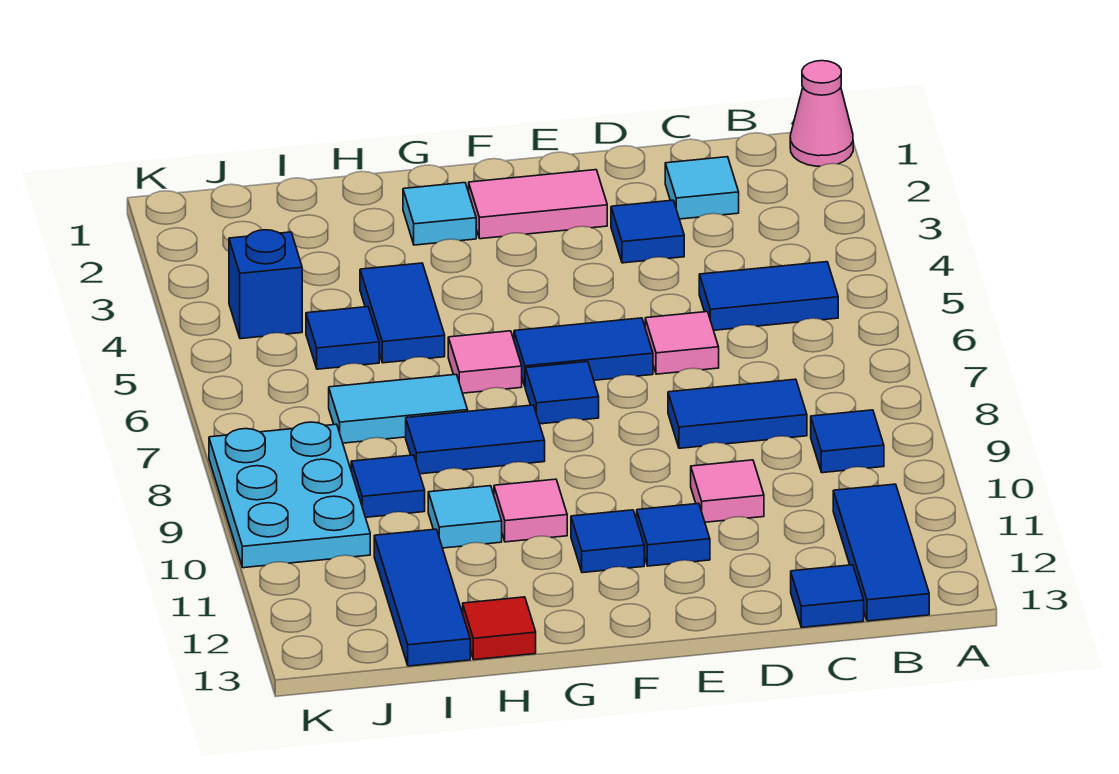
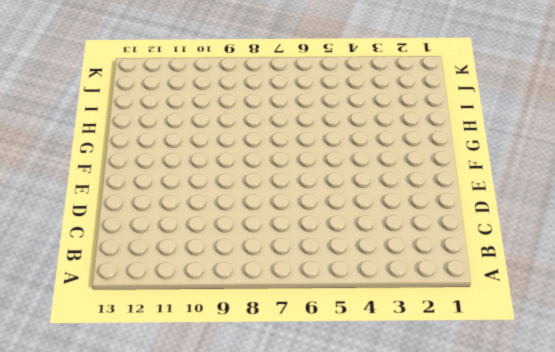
none -> pink cone A1 level 1
none -> blue tile B5:C5 level 1
none -> blue tile B9 level 1

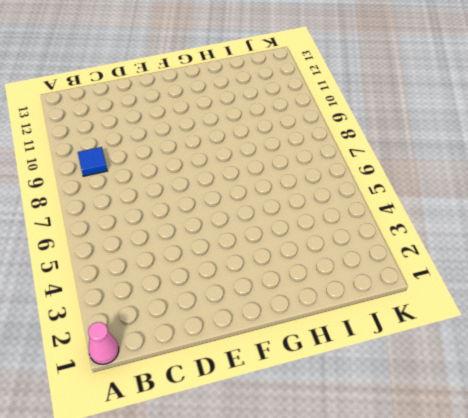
none -> blue tile B5:C5 level 1
none -> blue tile B11:B13 level 1
none -> cyan tile C2 level 1

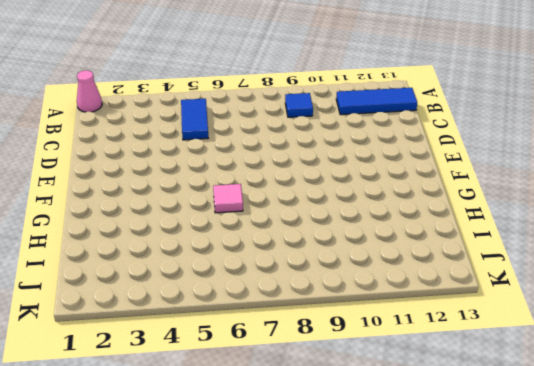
none -> cyan tile C2 level 1
none -> blue tile C8:D8 level 1
none -> blue tile C13 level 1

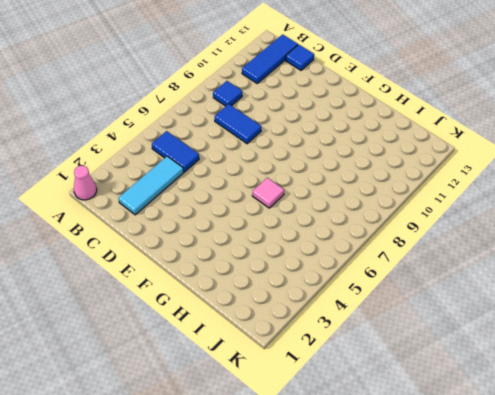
cyan tile C2:C4 level 1 -> cyan tile C2 level 1
none -> blue tile D3 level 1
none -> pink tile D6 level 1
none -> pink tile D10 level 1

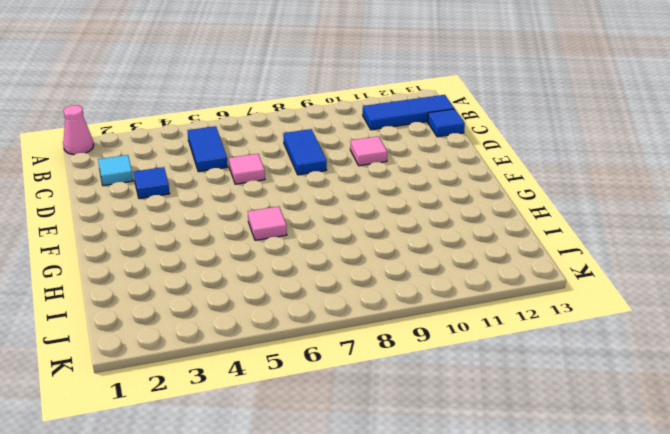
none -> blue tile B9 level 1
none -> pink tile E2:F2 level 1
none -> blue tile E6:F6 level 1

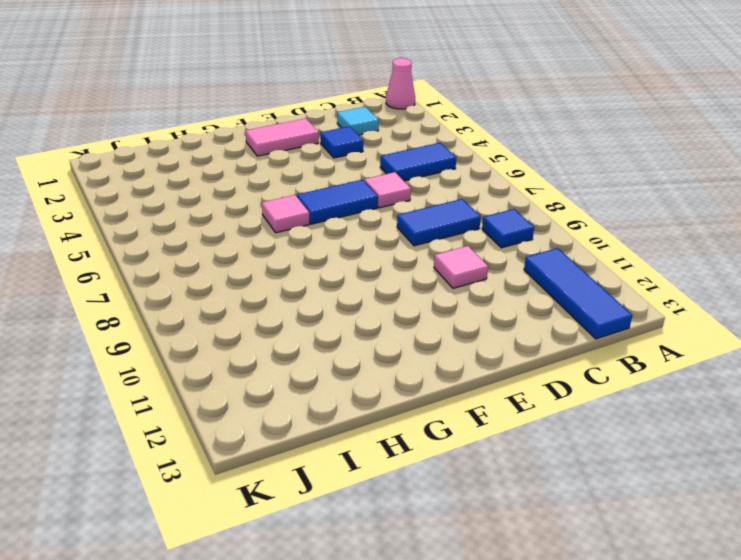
none -> blue tile C13 level 1
none -> blue tile E11 level 1
none -> blue tile F7 level 1

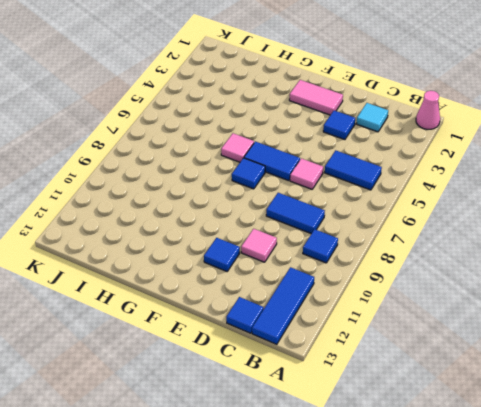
none -> blue tile F11 level 1
none -> cyan tile G2 level 1
none -> blue tile G8:H8 level 1

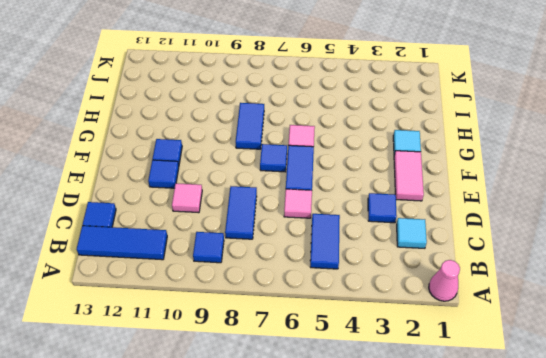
none -> pink tile G10 level 1
none -> blue tile H4:H5 level 1
none -> cyan tile H7:I7 level 1

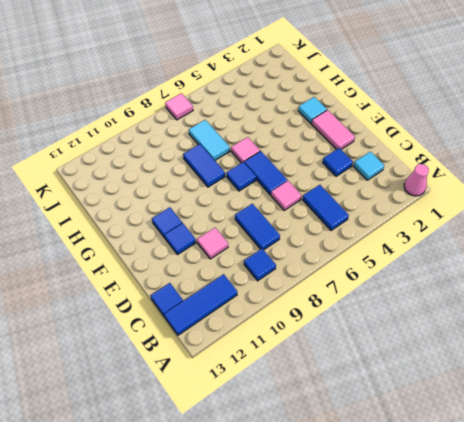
pink tile K7 level 1 -> pink tile G10 level 1
none -> blue tile H4:H5 level 1
none -> cyan tile H10 level 1
none -> red tile H13 level 1

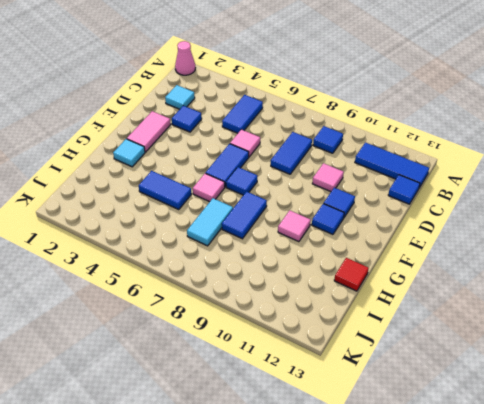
none -> cyan tile H10 level 1
none -> blue tile I5 level 1
none -> blue tile I9 level 1

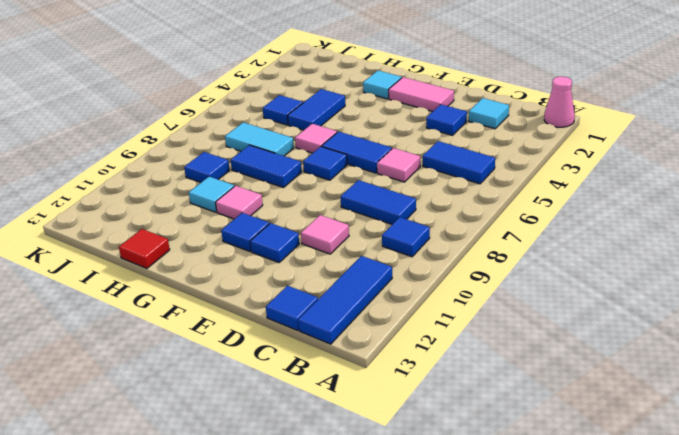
none -> blue tile I11:I13 level 1
none -> blue brick J4 level 1
none -> cyan plate J8:K10 level 1

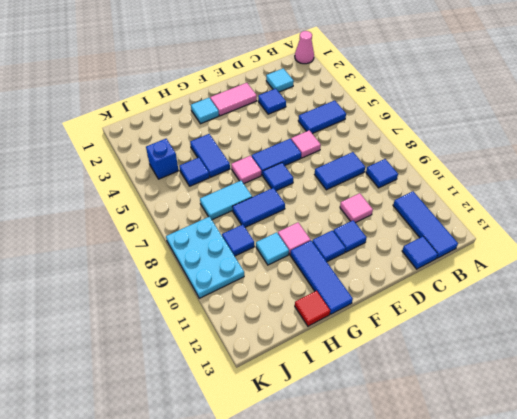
blue tile G11:G13 level 1 -> blue tile I11:I13 level 1

